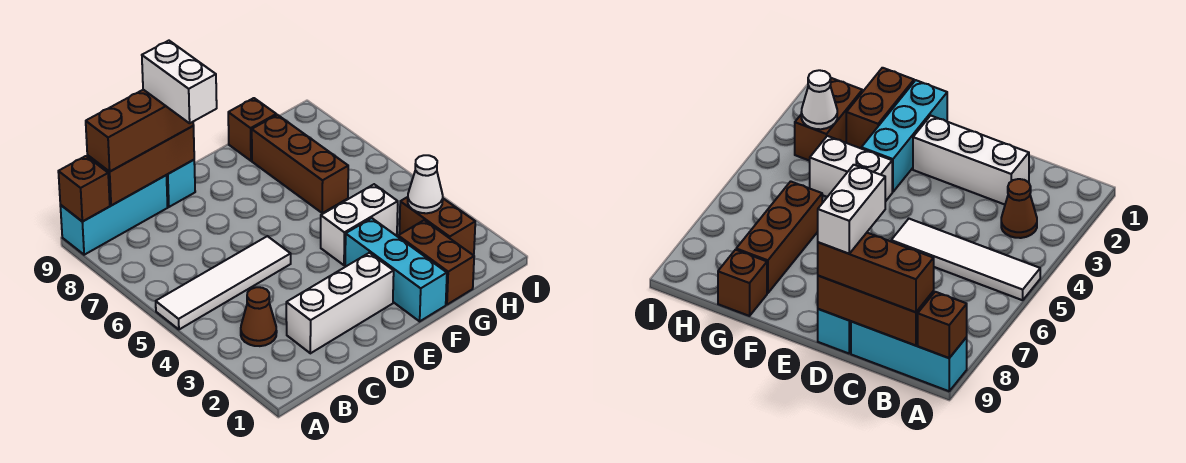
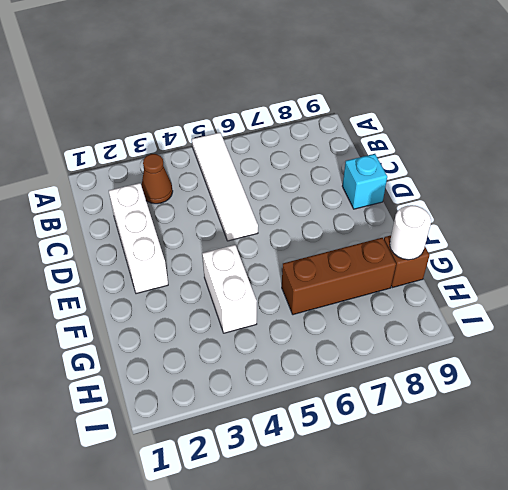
white round brick G9 level 2 -> none
none -> cyan brick A9:C9 level 1
none -> cyan brick F1:F3 level 1
none -> brown brick G1:G2 level 1

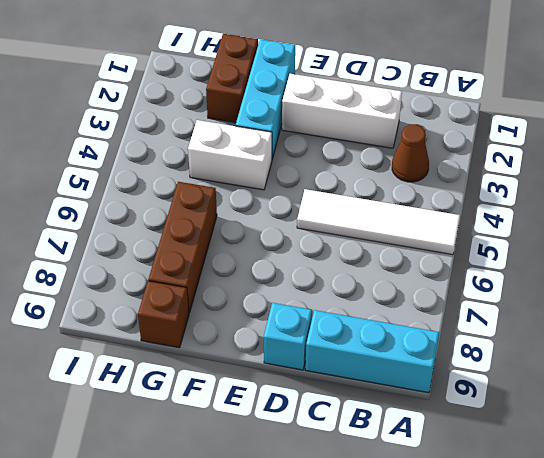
none -> brown brick H2:H3 level 1
none -> brown brick A9 level 2
none -> brown brick B9:D9 level 2

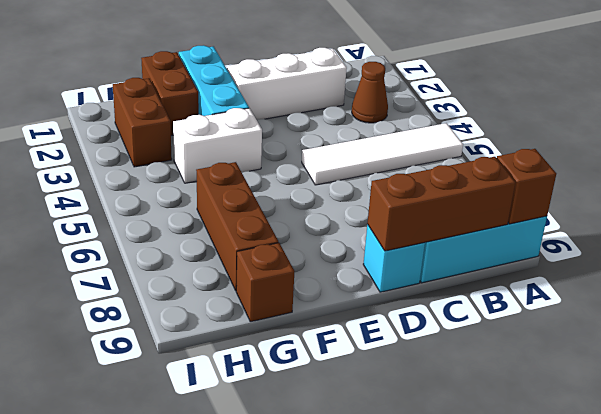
none -> white cone H3 level 2
none -> brown brick B9:D9 level 3
none -> white brick D8:D9 level 4

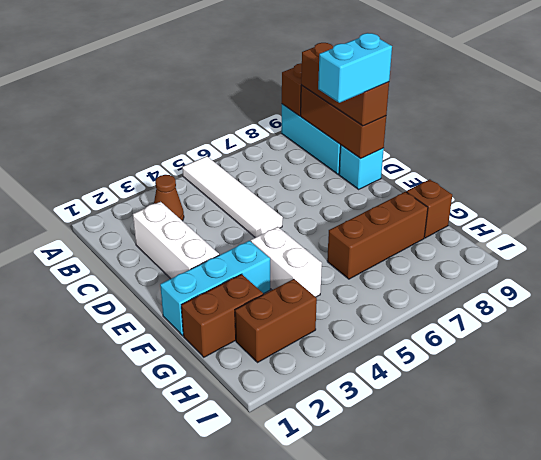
cyan brick D8:D9 level 4 -> white brick D8:D9 level 4
none -> white cone H3 level 2

